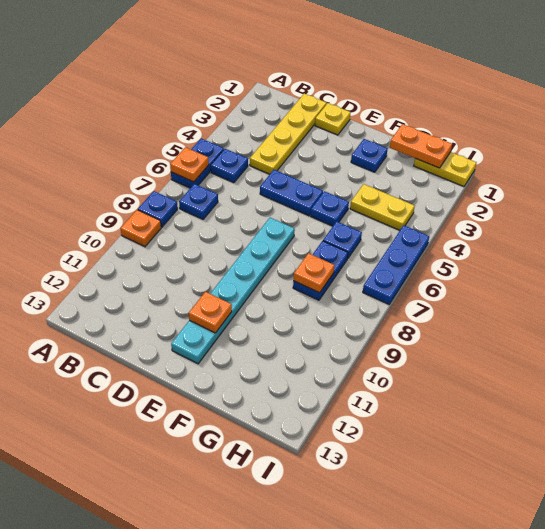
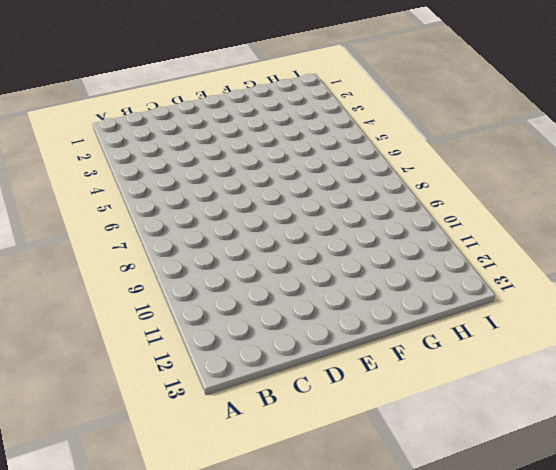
none -> blue plate A5:A6 level 1
none -> blue plate A8 level 1
none -> orange plate A9 level 1

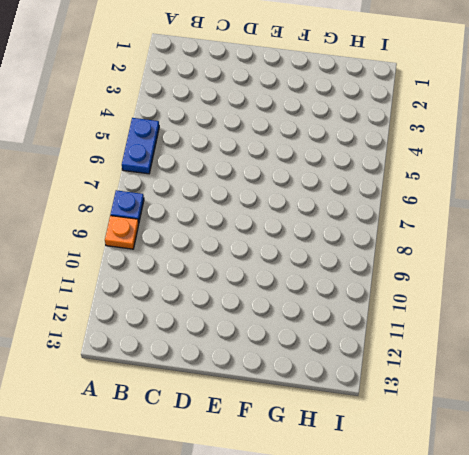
none -> blue plate B5 level 1
none -> blue plate B7 level 1
none -> yellow plate C1:C4 level 1

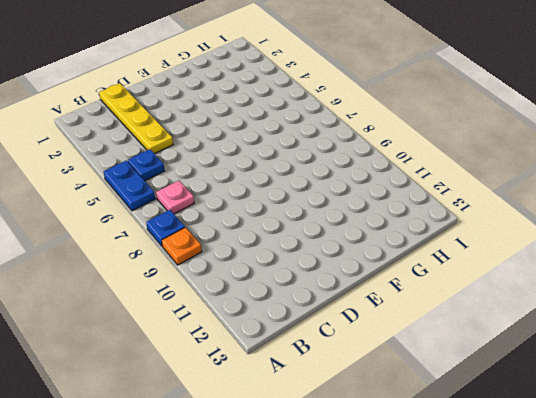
pink plate B7 level 1 -> blue plate B7 level 1
none -> yellow plate D1 level 1
none -> blue plate D5:E5 level 1
none -> cyan plate E7:E12 level 1

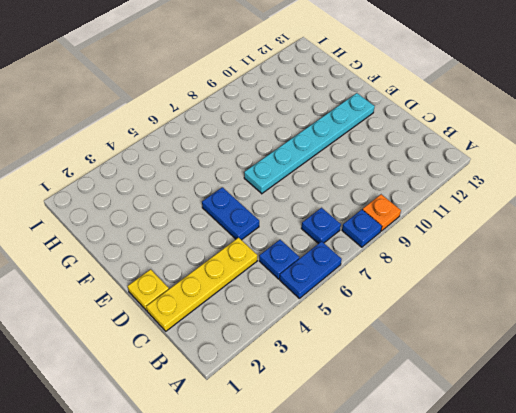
none -> blue plate F2 level 1
none -> blue plate F5 level 1
none -> yellow plate G4:H4 level 1

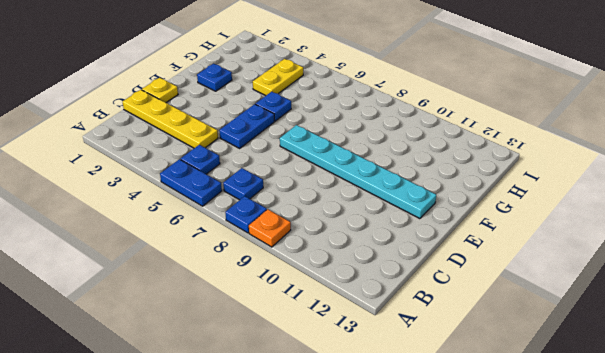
none -> blue plate G6 level 1
none -> blue plate G7:G8 level 1
none -> yellow plate H1:I1 level 1

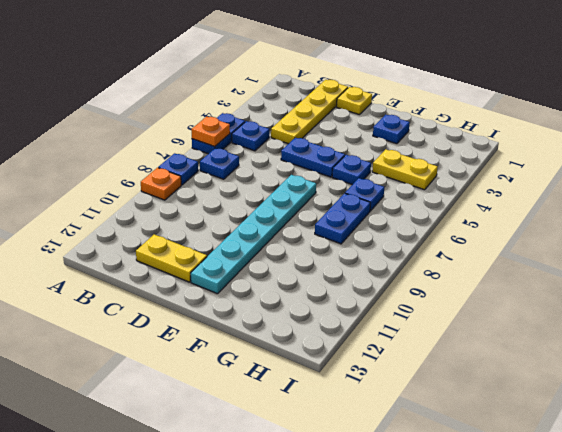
yellow plate C12:D12 level 1 -> yellow plate H1:I1 level 1
none -> blue plate I5:I7 level 1
none -> orange plate E11 level 2
none -> orange plate G1:H1 level 2

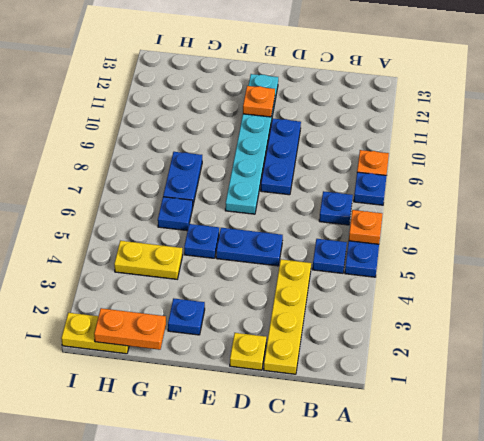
blue plate D8:D10 level 1 -> blue plate I5:I7 level 1
none -> orange plate G8 level 2

